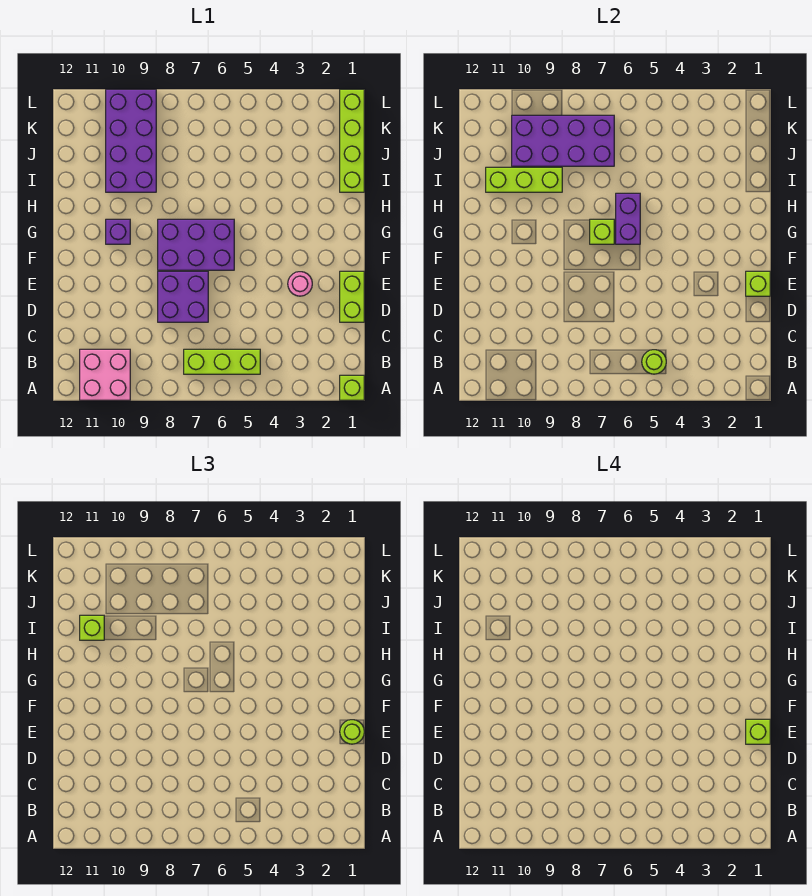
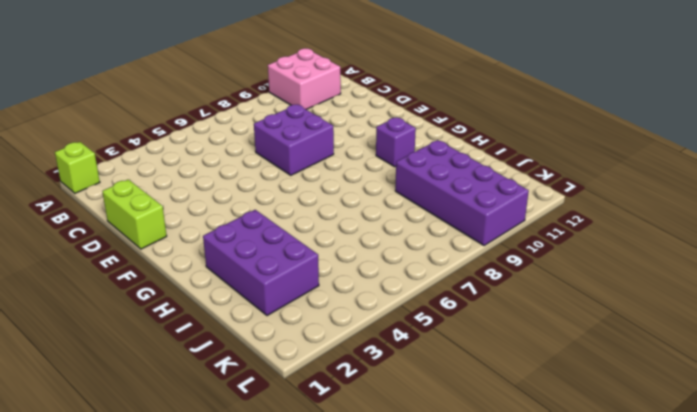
purple brick H2:J3 level 1 -> purple brick F6:G8 level 1
none -> lime brick B5:B7 level 1
none -> pink round brick E3 level 1
none -> lime brick I1:L1 level 1

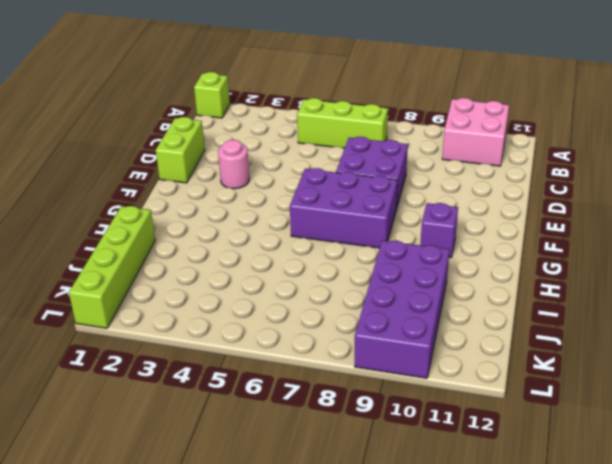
none -> lime round brick B5 level 2
none -> lime brick E1 level 2
none -> purple brick G6:H6 level 2

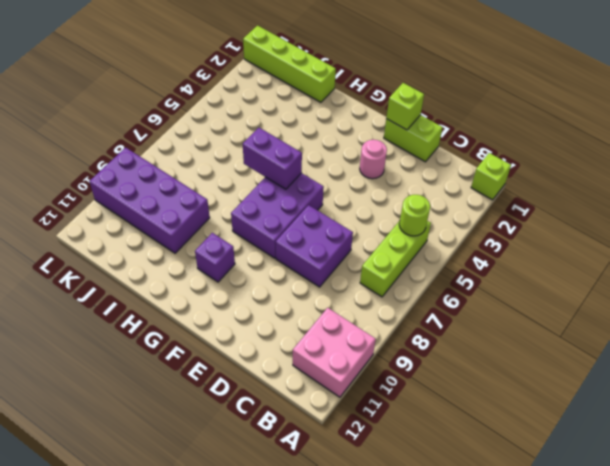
none -> lime brick G7 level 2
none -> lime brick I9:I11 level 2
none -> purple brick J7:K10 level 2

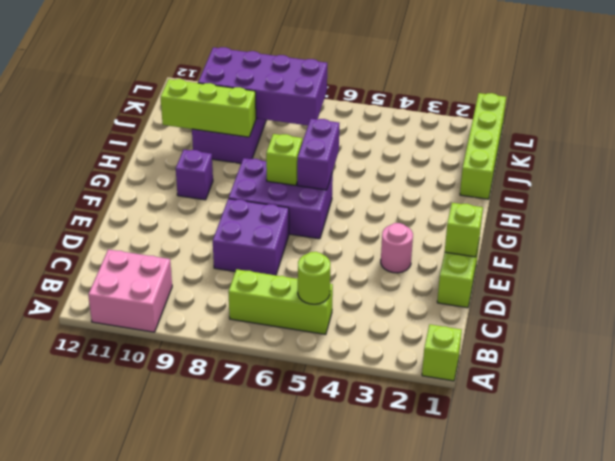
none -> lime round brick E1 level 3
none -> lime brick I11 level 3
none -> lime brick E1 level 4

